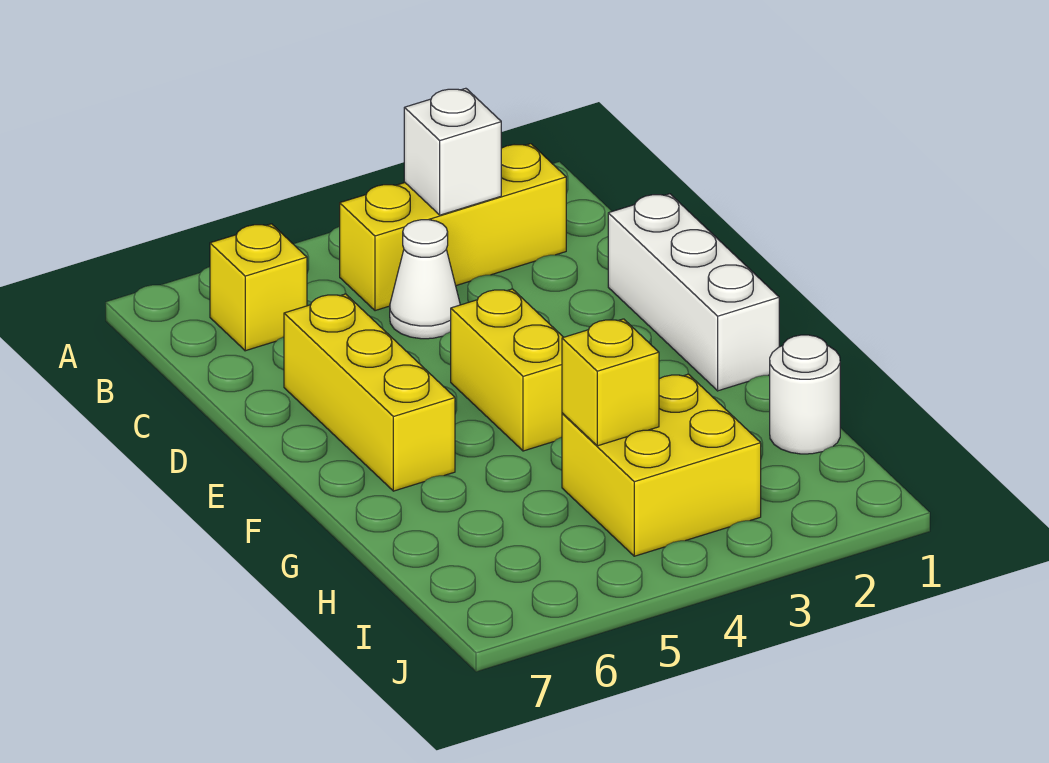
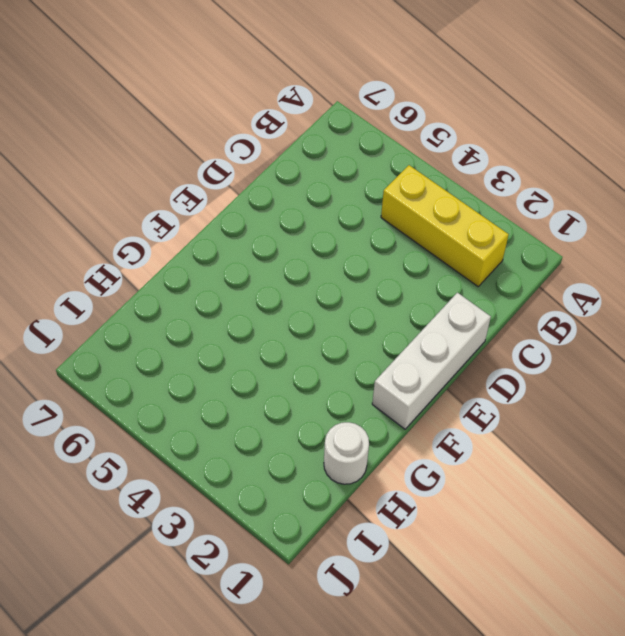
none -> yellow brick B6 level 1
none -> white cone C4 level 1

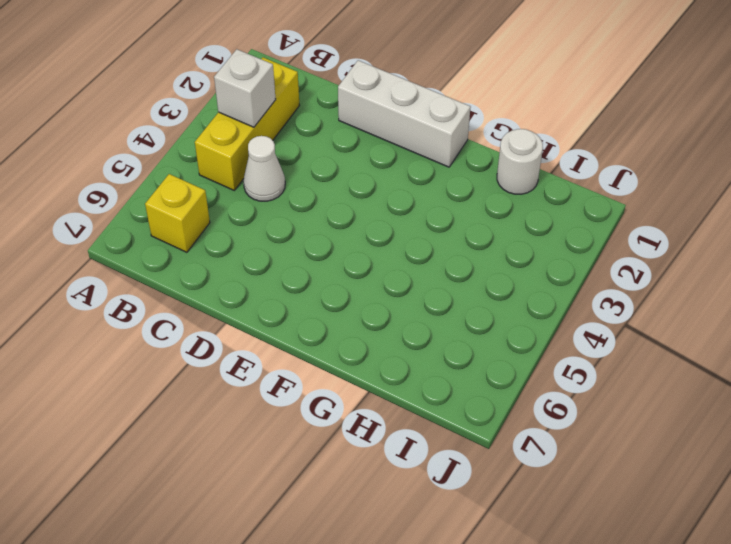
none -> yellow brick D6:F6 level 1
none -> yellow brick E4:F4 level 1

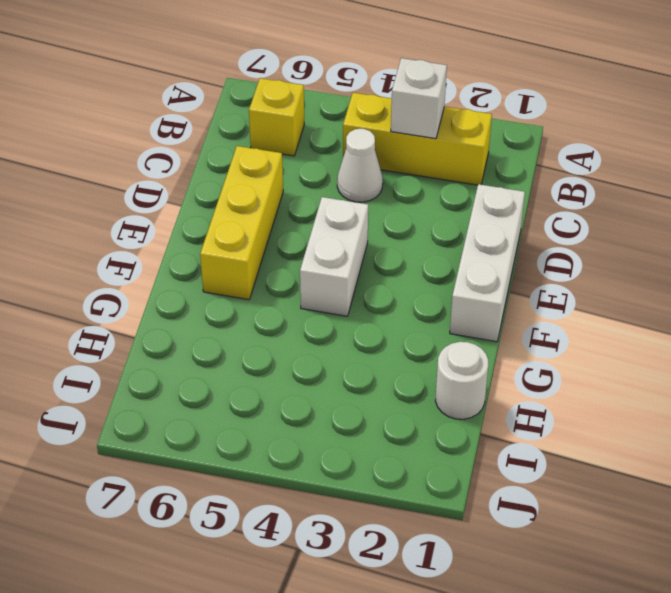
white brick E4:F4 level 1 -> yellow brick E4:F4 level 1
none -> yellow brick H3:I4 level 1
none -> yellow brick H4 level 2

